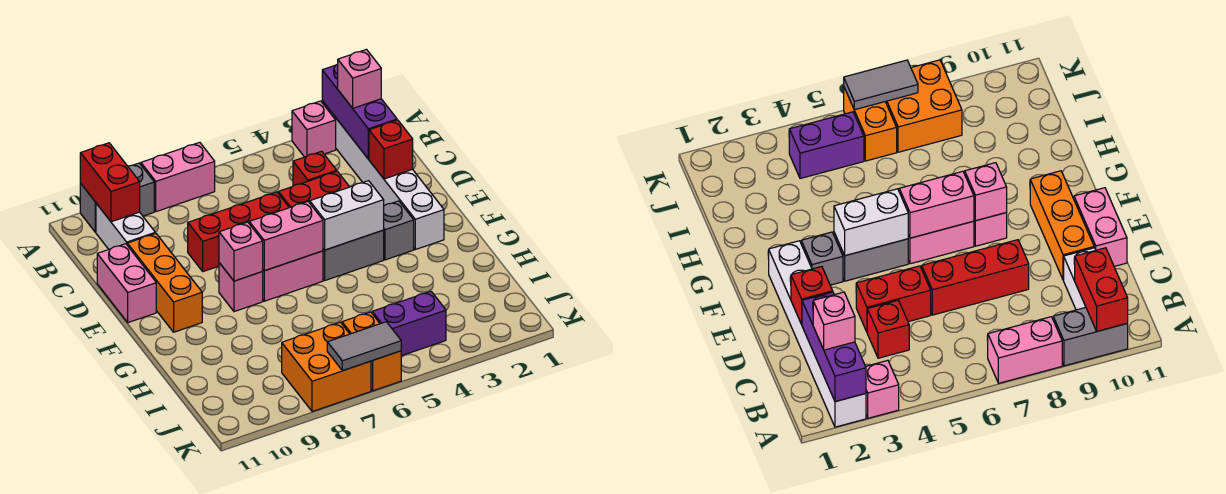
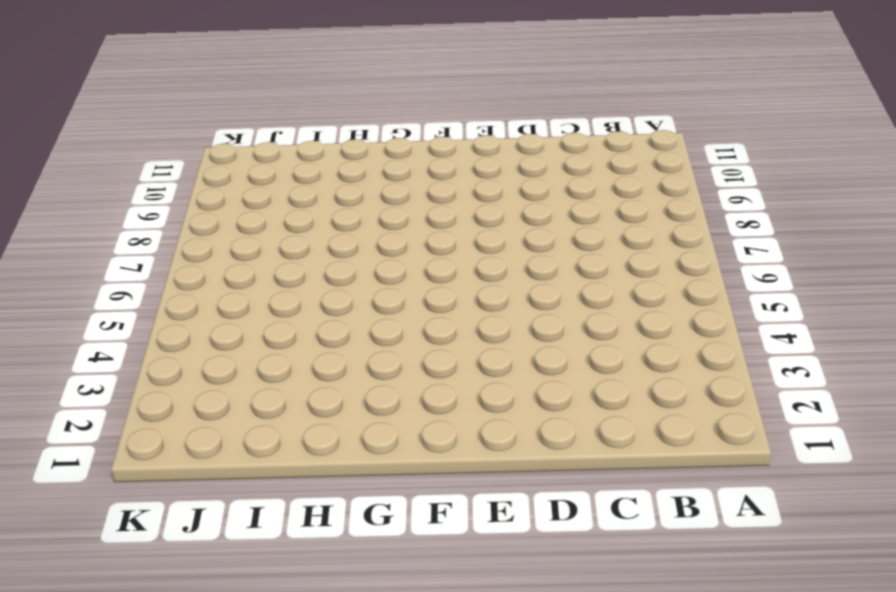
none -> white brick A2:F2 level 1
none -> pink brick A3 level 1
none -> pink brick A7:A8 level 1

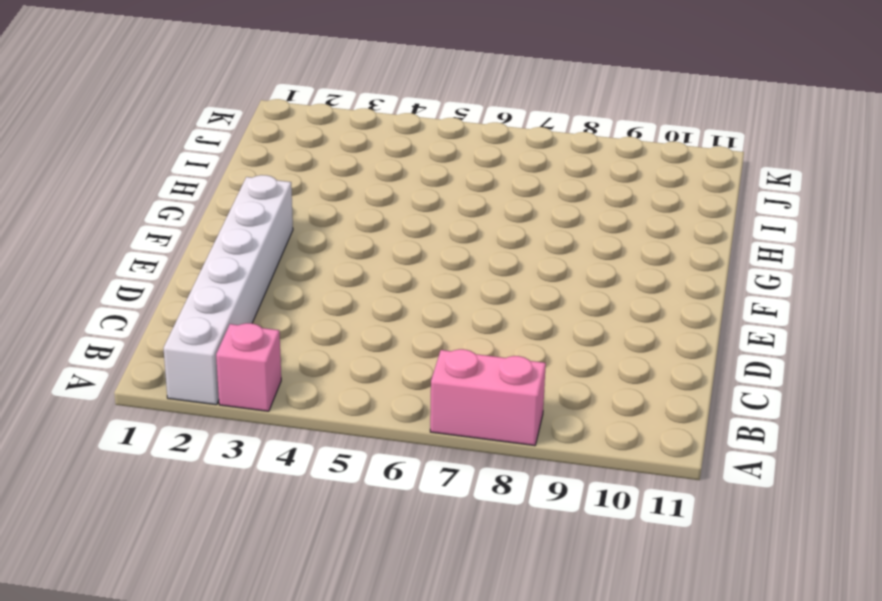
none -> grey brick A9:A10 level 1
none -> white brick B10:C10 level 1
none -> red brick C4 level 1

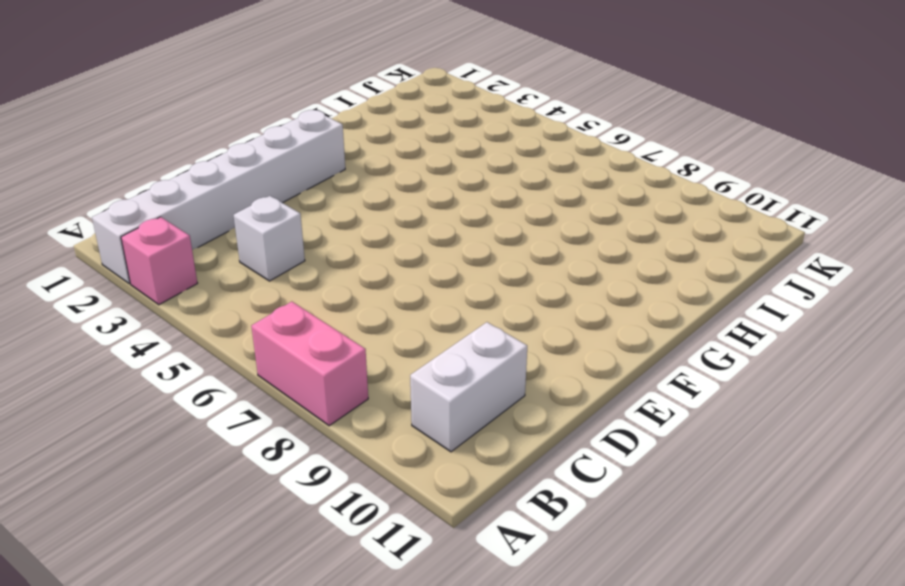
white brick C4 level 1 -> red brick C4 level 1
none -> grey brick A9:A10 level 1
none -> red brick D4:D5 level 1
none -> red brick D6:D8 level 1

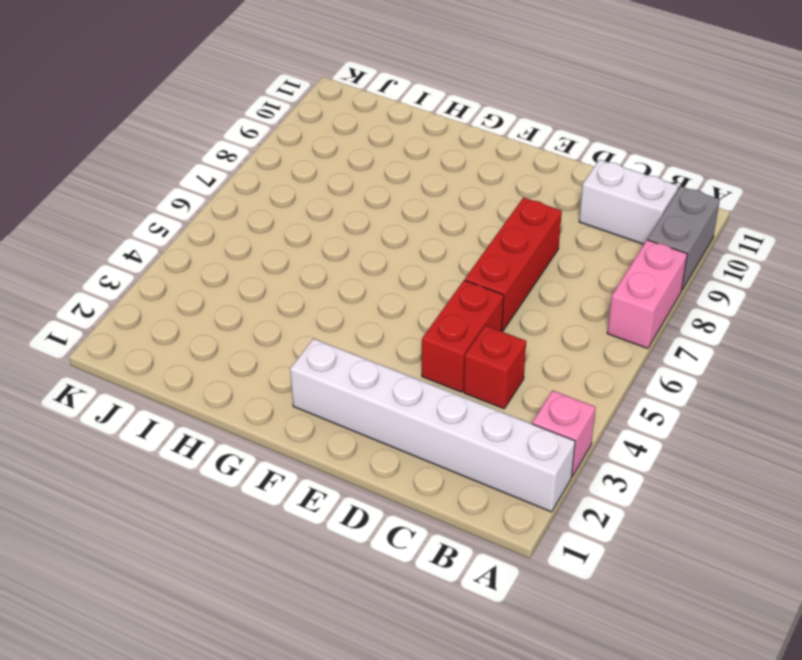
none -> orange brick D10:F10 level 1
none -> pink brick D11:E11 level 1
none -> grey brick F3 level 1

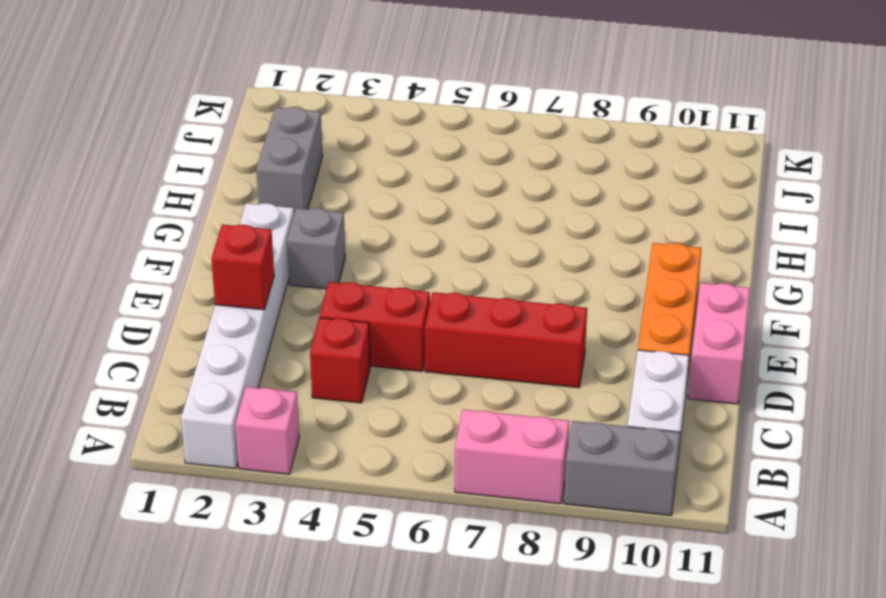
grey brick H2:I2 level 1 -> grey brick F4:F5 level 1
none -> pink brick F6:F7 level 1
none -> pink brick F8 level 1
none -> purple brick J4:J5 level 1

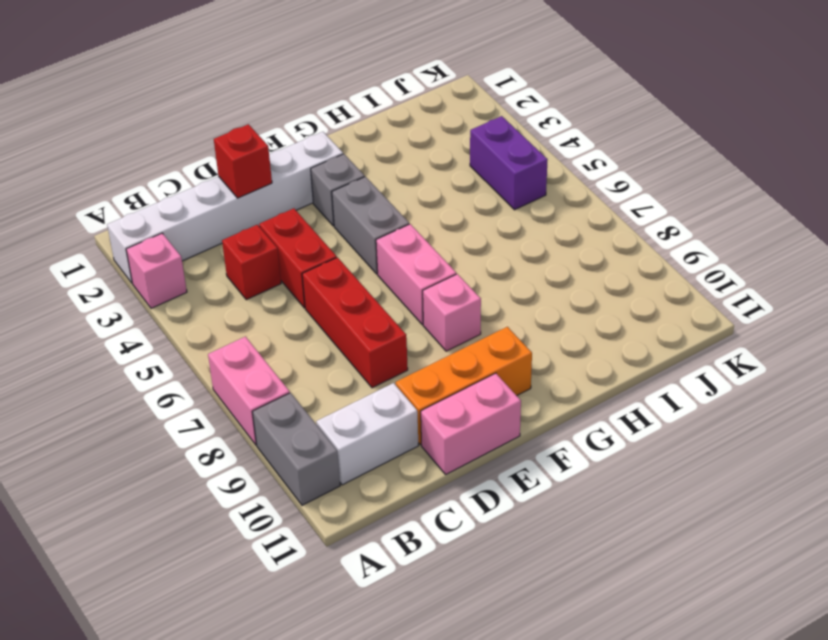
none -> orange brick J6:K6 level 1
none -> orange brick J7:K8 level 1
none -> purple brick A2:C2 level 2

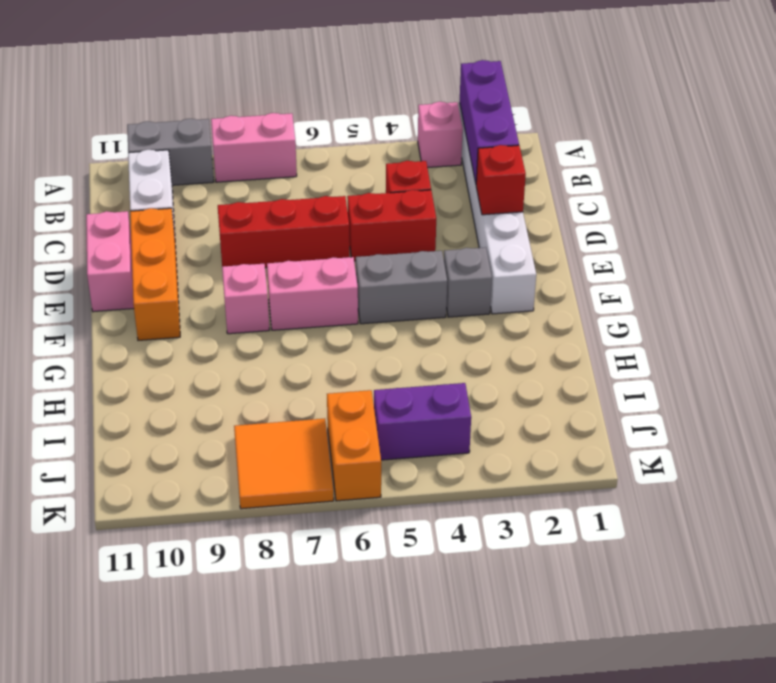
orange tile J7:K8 level 1 -> orange brick J7:K8 level 1
none -> red brick A10:B10 level 2
none -> white brick F4:F5 level 2
none -> pink brick F6:F7 level 2

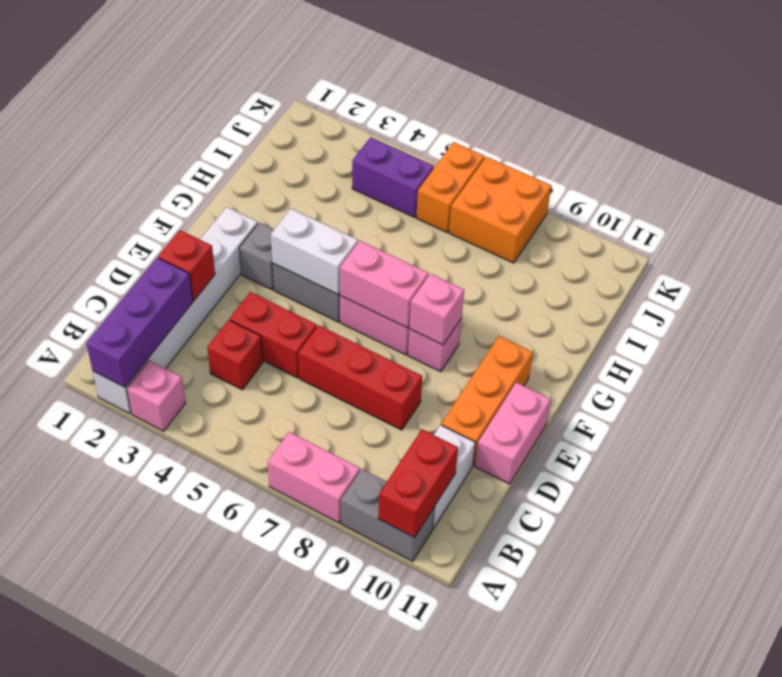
none -> grey tile K6:K7 level 2
none -> pink brick B2 level 3

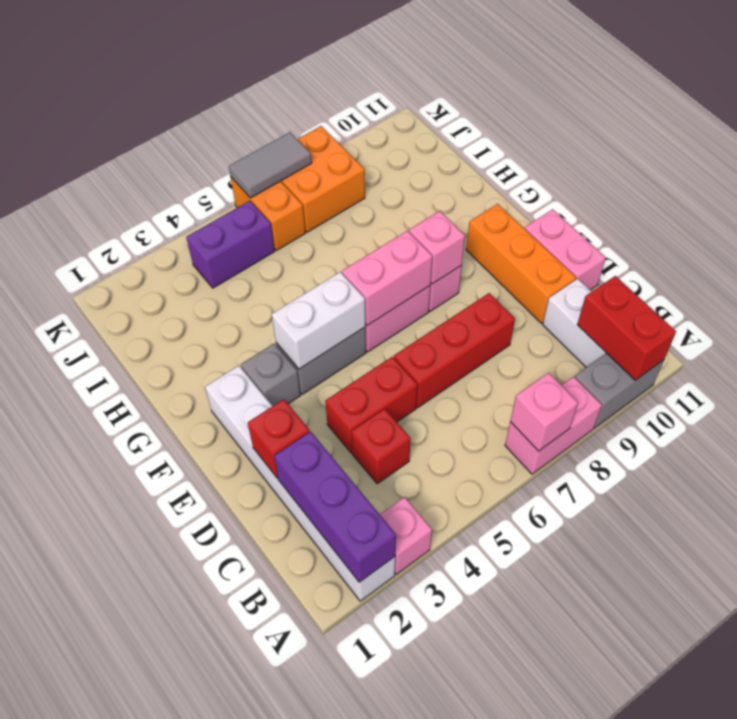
pink brick A7 level 2 -> pink brick B2 level 3

